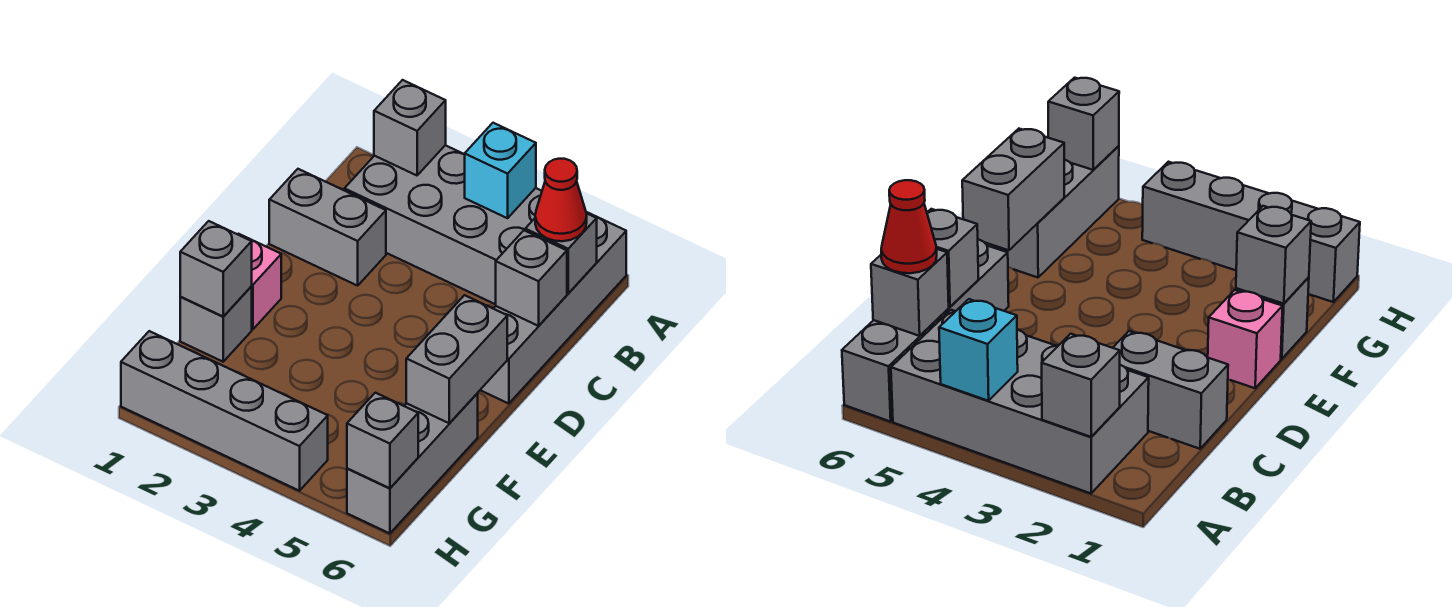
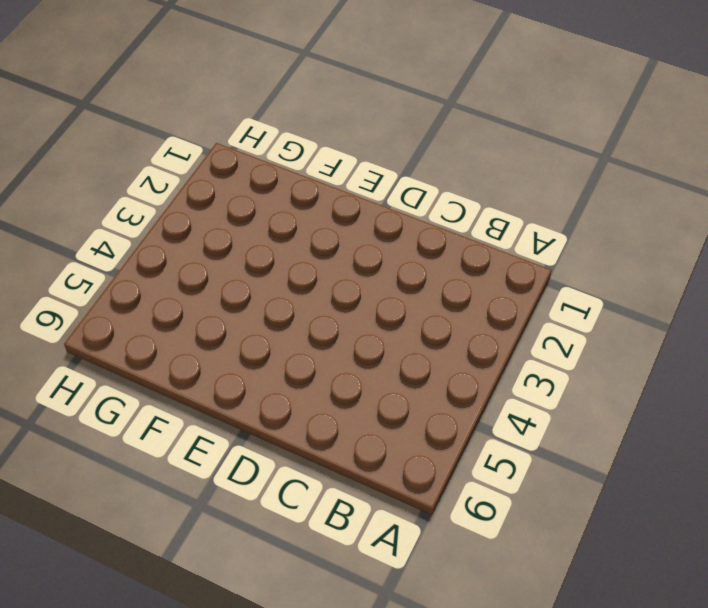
none -> grey brick A2:B5 level 1
none -> grey brick A6:D6 level 1
none -> grey brick C1:C2 level 1

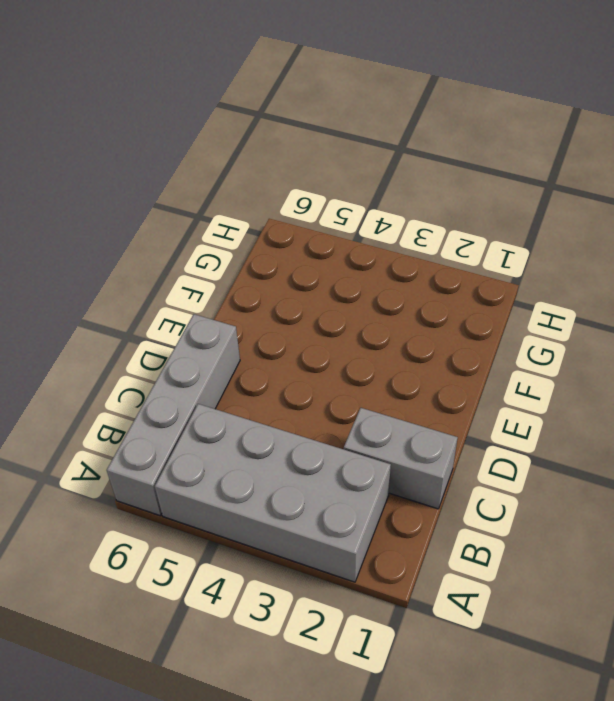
none -> pink brick E1 level 1
none -> grey brick F1 level 1
none -> grey brick F6:H6 level 1

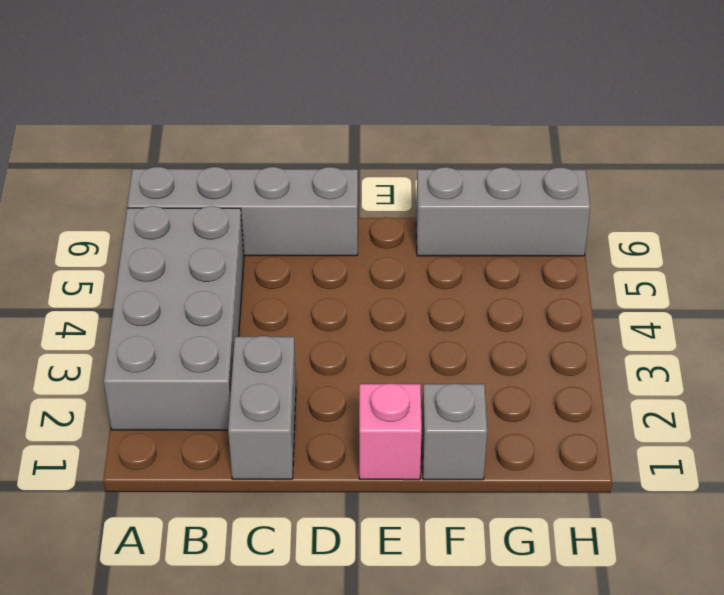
none -> grey brick H1:H4 level 1
none -> grey brick A2 level 2
none -> cyan brick A4 level 2

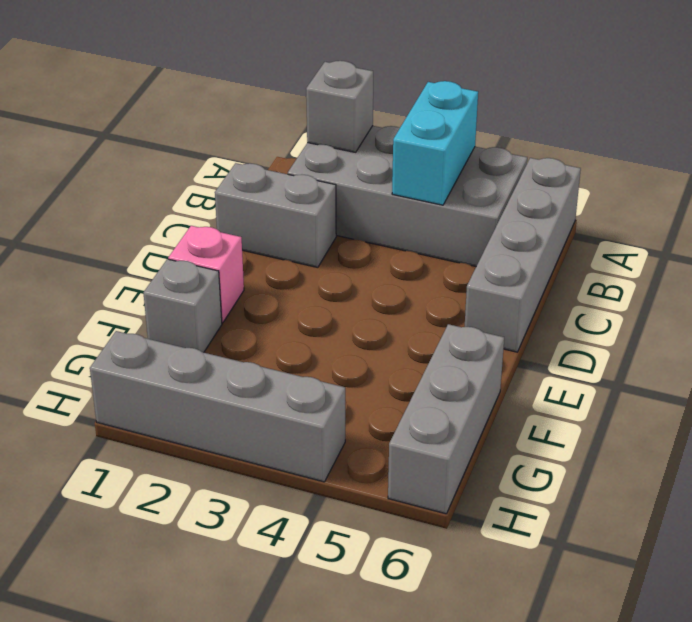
cyan brick A4:B4 level 2 -> cyan brick A4 level 2
none -> grey brick B6 level 2
none -> grey brick C6 level 2
none -> grey brick E6:F6 level 2

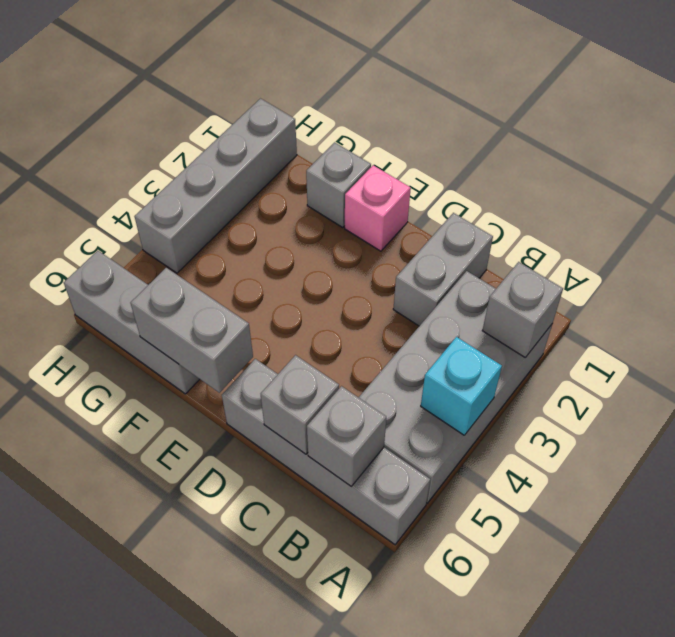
none -> grey brick F1 level 2
none -> grey brick H6 level 2
none -> red cone B6 level 3

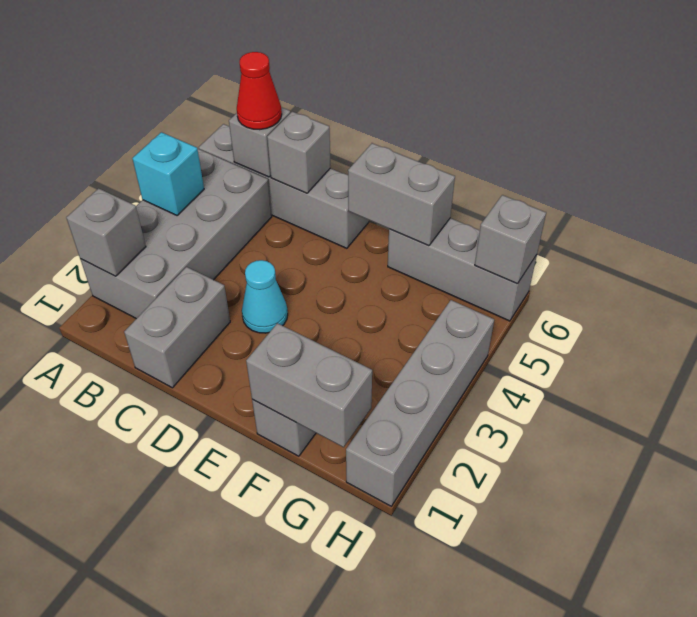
cyan cone D3 level 1 -> none
grey brick F1:G1 level 2 -> grey brick F1 level 2
none -> pink brick E1 level 1

